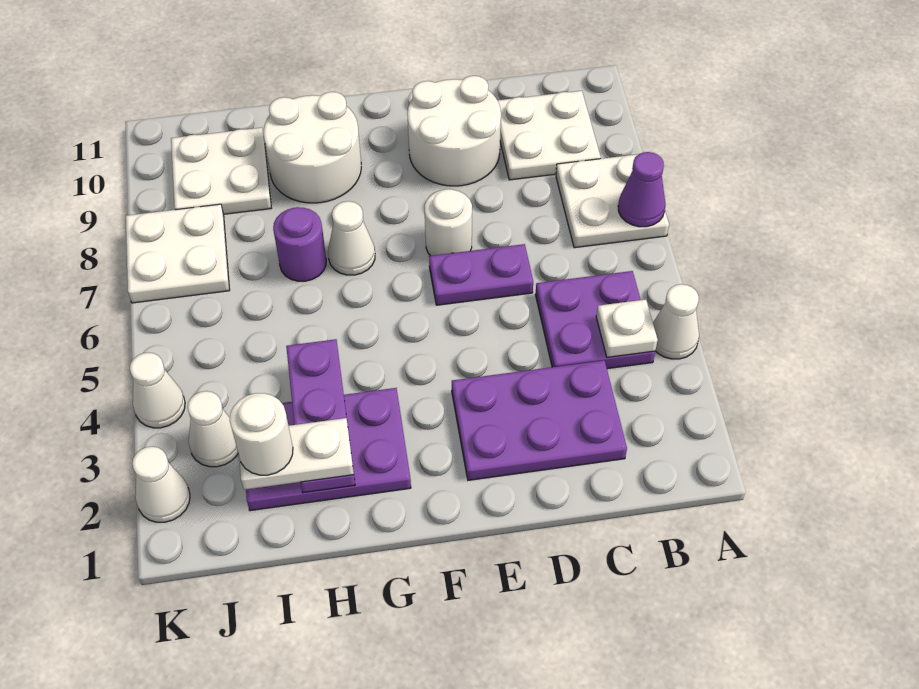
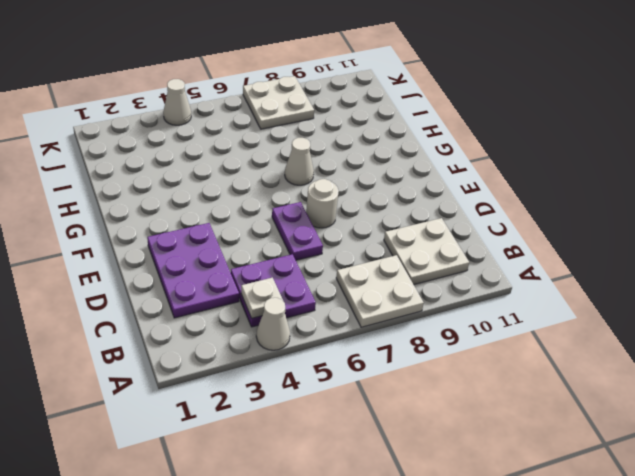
none -> white round brick D9:E10 level 1
none -> purple plate G2:I3 level 1
none -> white round brick G9:H10 level 1

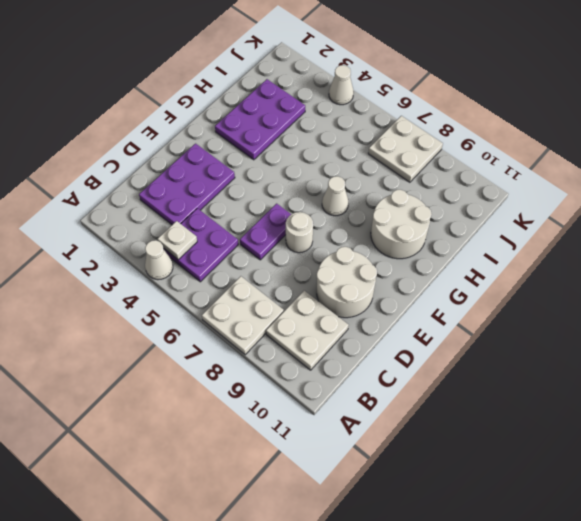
none -> purple round brick H7 level 1
none -> white plate I9:J10 level 1
none -> white cone J3 level 1

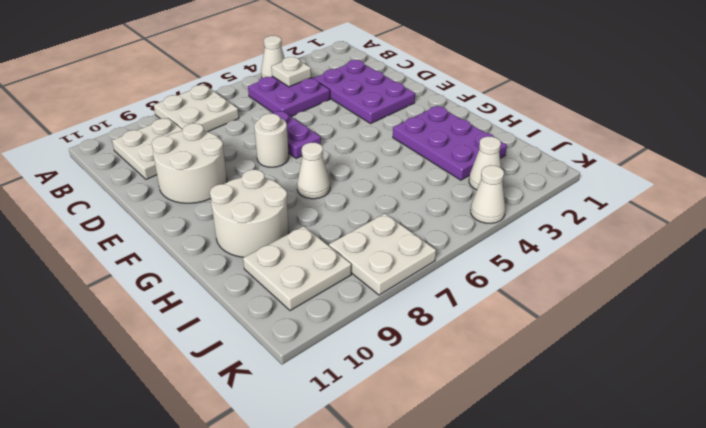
none -> purple round brick H7 level 1
none -> white cone K2 level 1
none -> purple cone A7 level 2

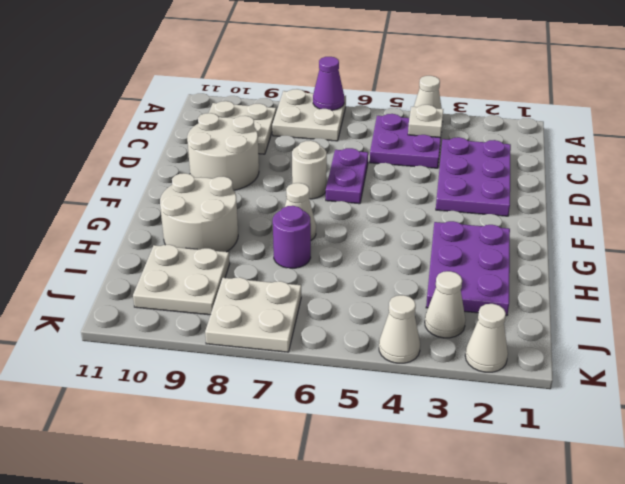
none -> purple plate H2:H4 level 2
none -> white plate H2:I2 level 3
none -> white round brick I2 level 4

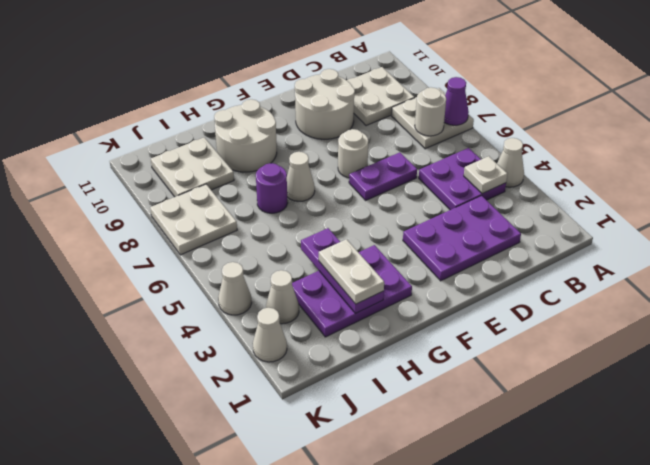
white round brick B7 level 2 -> white round brick I2 level 4
white plate H2:H3 level 3 -> white plate H2:I2 level 3

